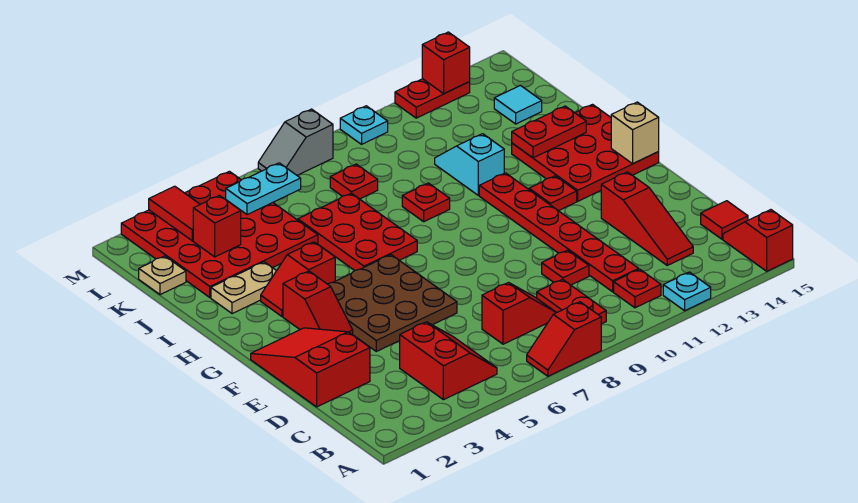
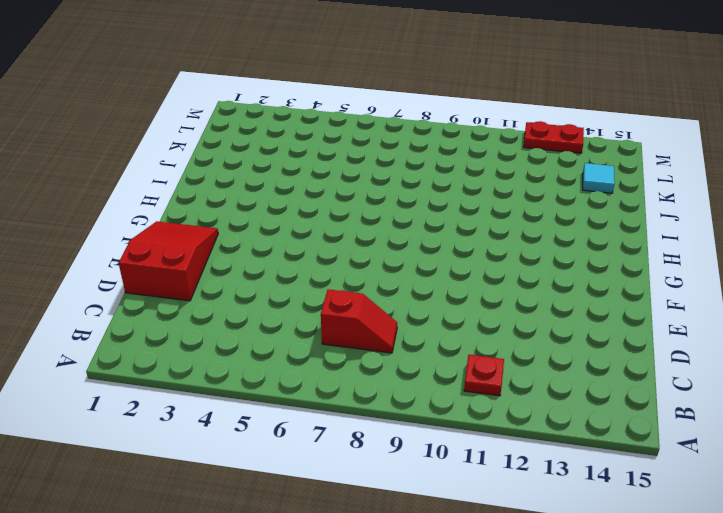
none -> red slope A7:A8 level 1 top 8
none -> cyan plate A12 level 1
none -> red slope A15:B15 level 1 top A
none -> red slope B4:C5 level 1 top 4

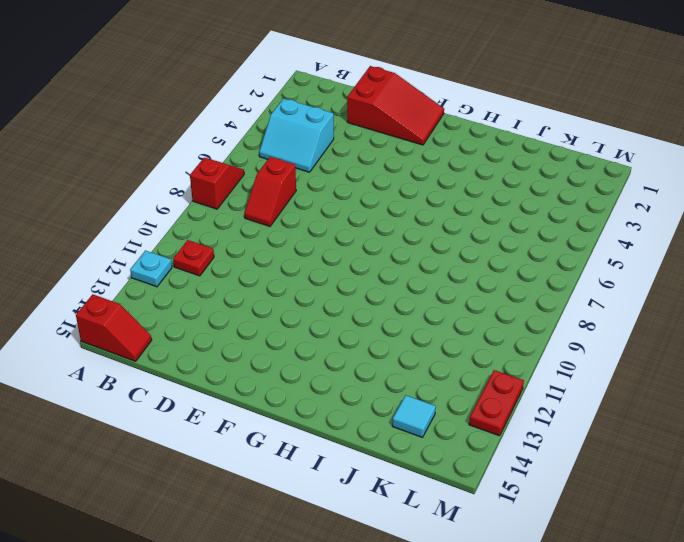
cyan slope B4:C5 level 1 top 4 -> red slope B4:C5 level 1 top 4
none -> red plate B9:C9 level 1
none -> red plate C11:H11 level 1
none -> red slope C13:E13 level 1 top E
none -> red tile C15 level 1

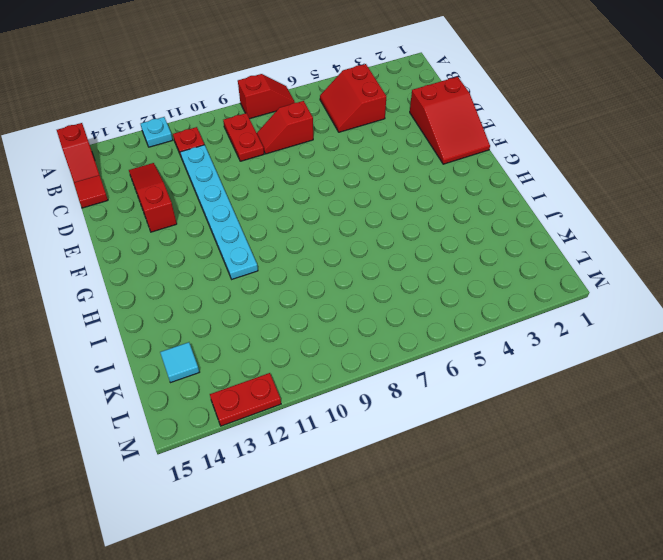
cyan plate C11:H11 level 1 -> red plate C11:H11 level 1
none -> red plate D10 level 1
none -> brown plate E4:G6 level 1
none -> red slope F3:G3 level 1 top G
none -> red plate G12 level 1

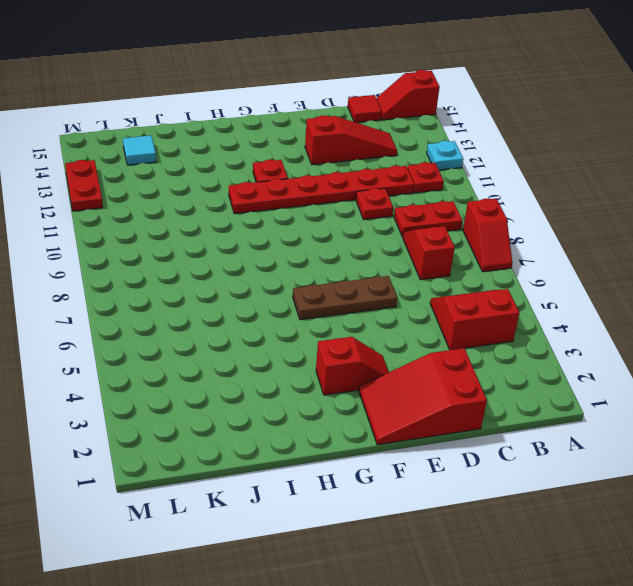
brown plate E6:G6 level 1 -> brown plate E4:G6 level 1
none -> red plate G13:I15 level 1
none -> red slope H3:H4 level 1 top 4
none -> red plate H6:J7 level 1
none -> tan plate I2:I3 level 1

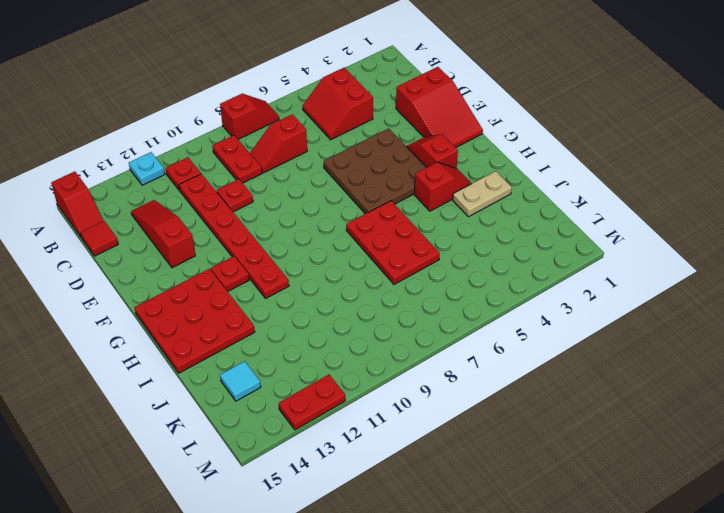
none -> red plate I9 level 1
none -> cyan slope I11:J11 level 1 top I
none -> red plate J2:M5 level 1
none -> tan plate K1 level 1

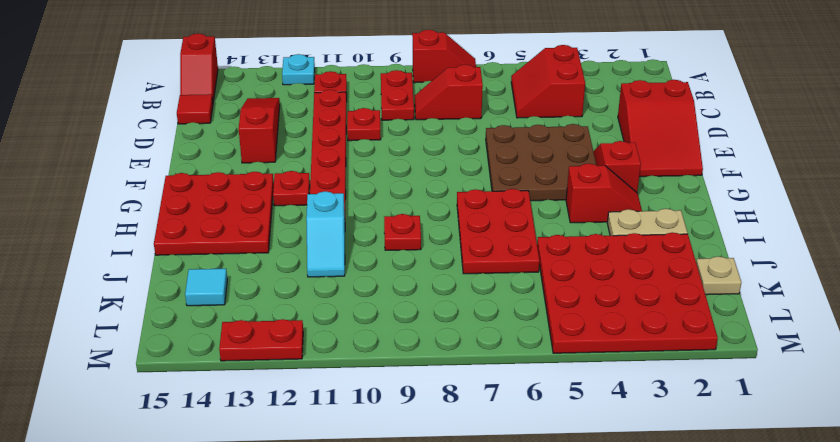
none -> red plate K8 level 1
none -> grey slope M7:M8 level 1 top 8
none -> cyan plate M10 level 1
none -> tan brick G15 level 2

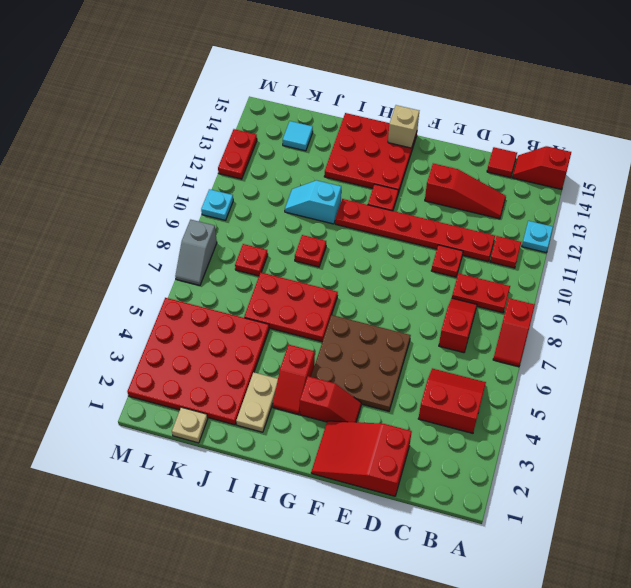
none -> red plate I13:I14 level 2
none -> red brick K3 level 2
none -> red tile L3:M3 level 2
none -> cyan plate L5:L6 level 2

